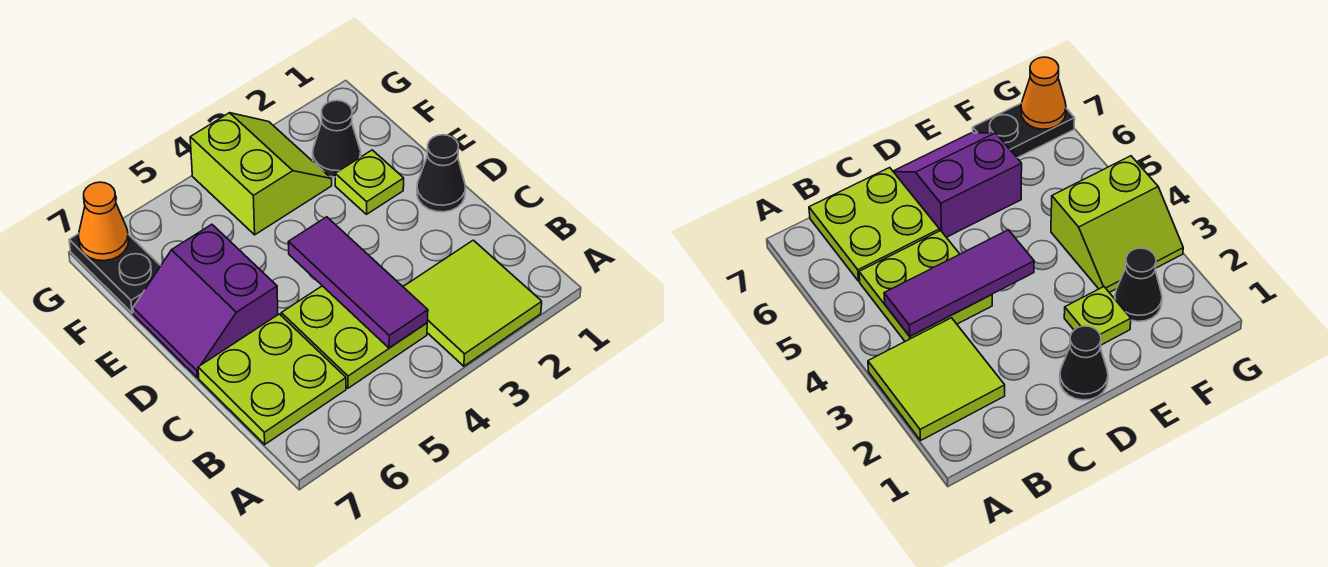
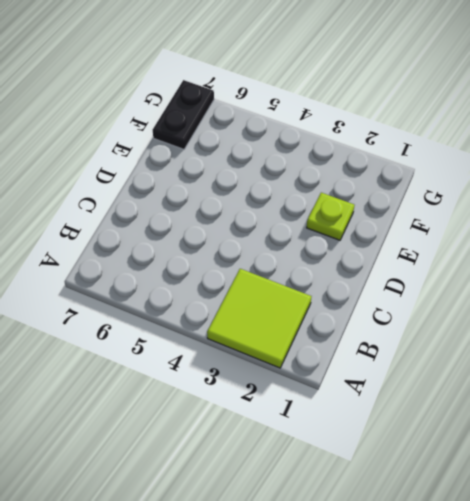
none -> lime plate B4:C5 level 1
none -> lime plate B6:C7 level 1

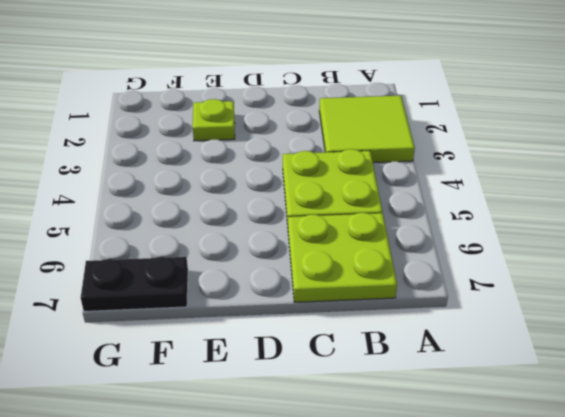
none -> black cone D1 level 1
none -> purple slope D6:E7 level 1 top 6

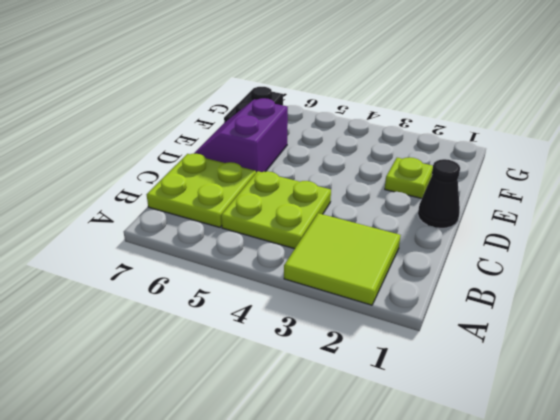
none -> black cone F2 level 1
none -> lime slope F3:G4 level 1 top 4

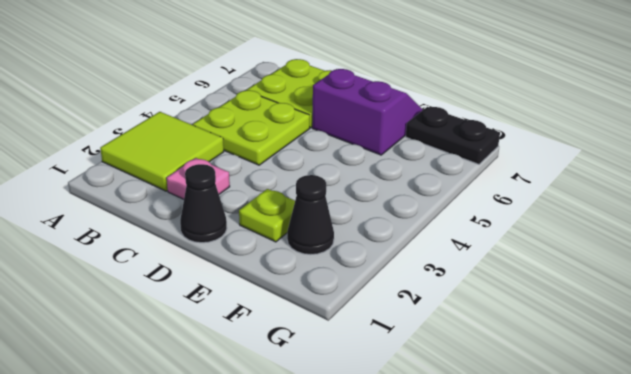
pink plate C2 level 1 -> none
none -> lime slope F3:G4 level 1 top 4
none -> purple tile B4:D4 level 2

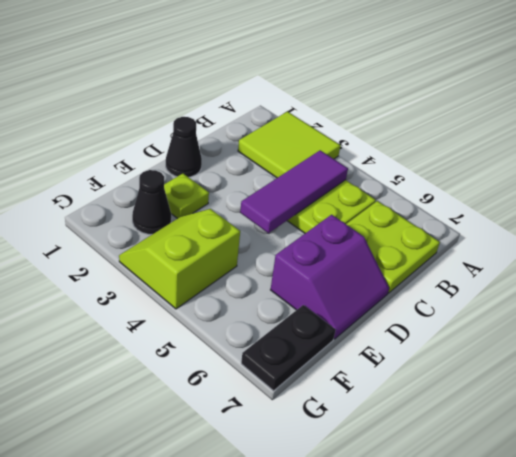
none -> orange cone G7 level 2

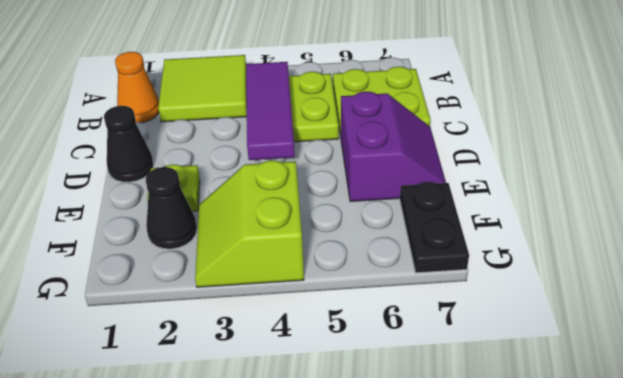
orange cone B1 level 1 -> orange cone G7 level 2

